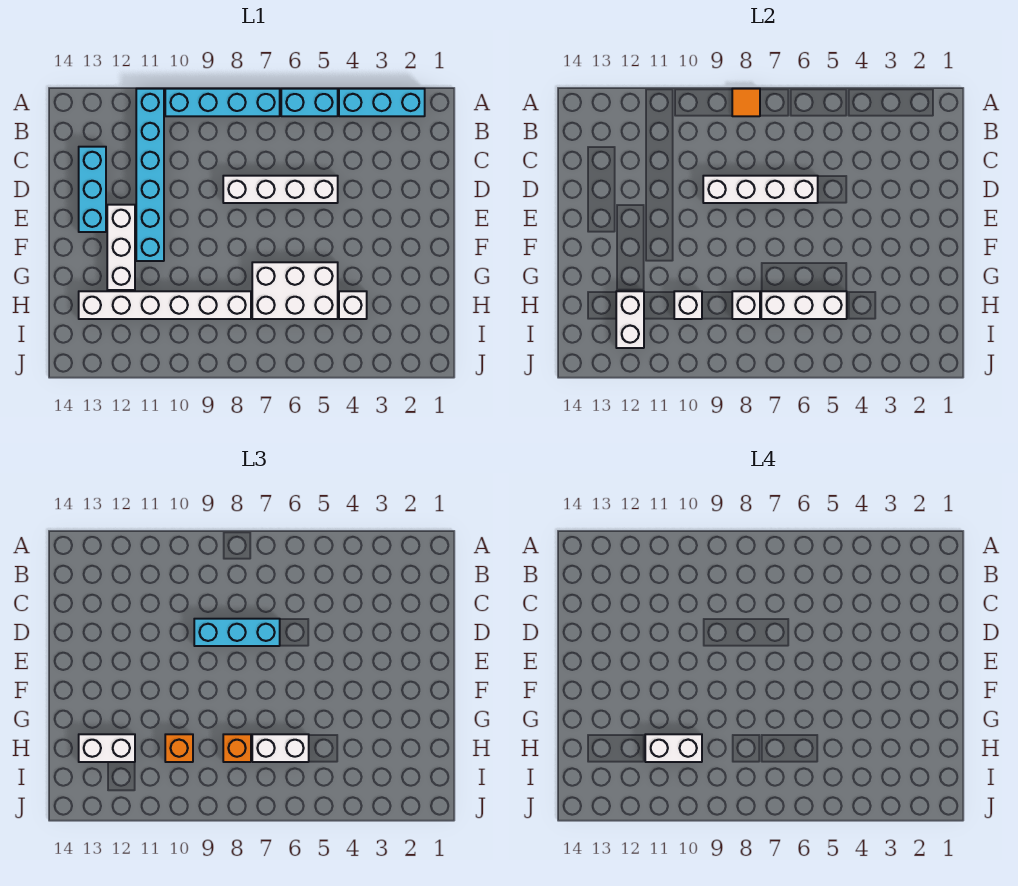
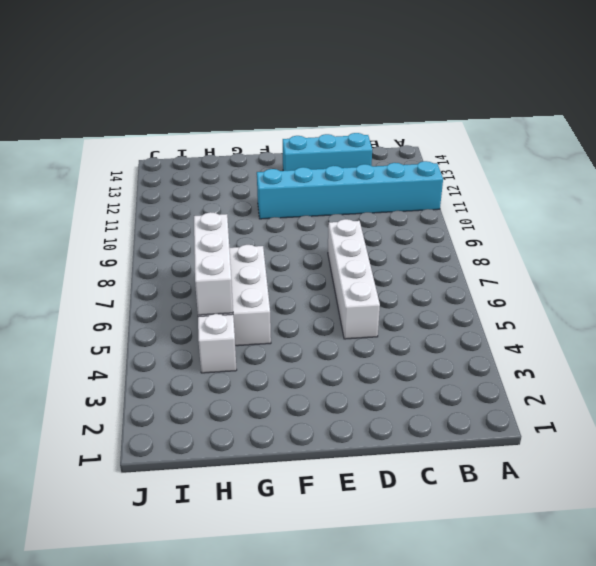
none -> cyan brick A2:A4 level 1
none -> cyan brick A5:A6 level 1
none -> cyan brick A7:A10 level 1

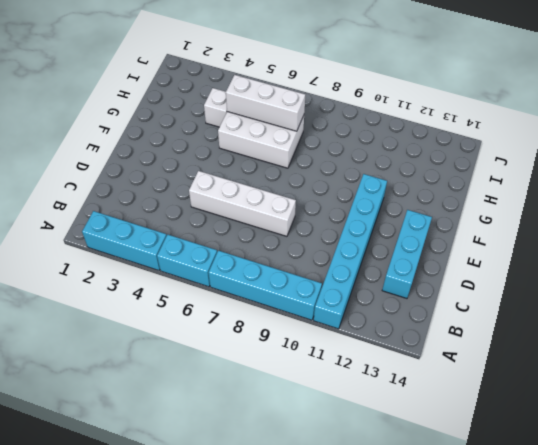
none -> white brick E12:G12 level 1
none -> white brick H8:H13 level 1
none -> orange tile A8 level 2

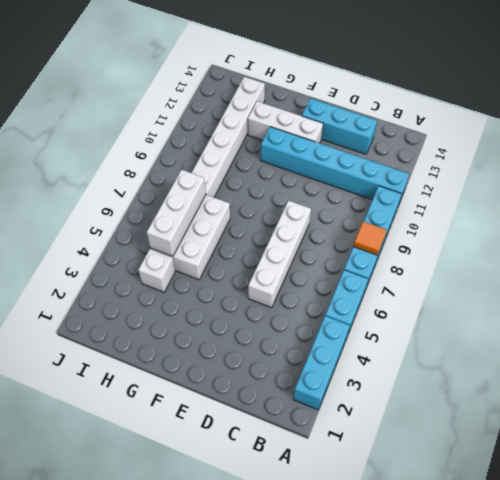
none -> white brick D6:D9 level 2
none -> white brick H8 level 2
none -> white brick H10 level 2

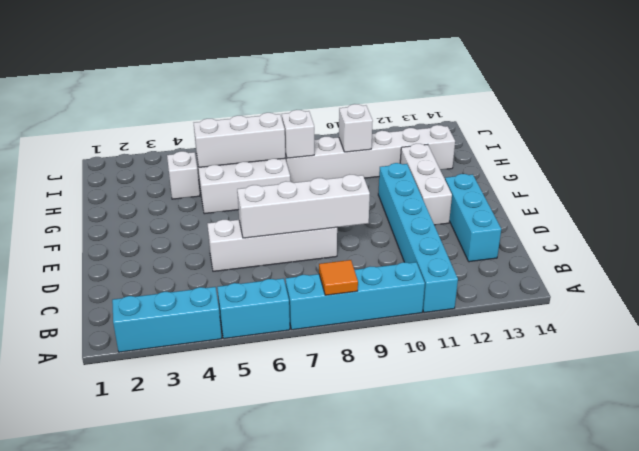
none -> white brick H12:I12 level 2
none -> cyan brick D7:D9 level 3
none -> white brick H6:H7 level 3

